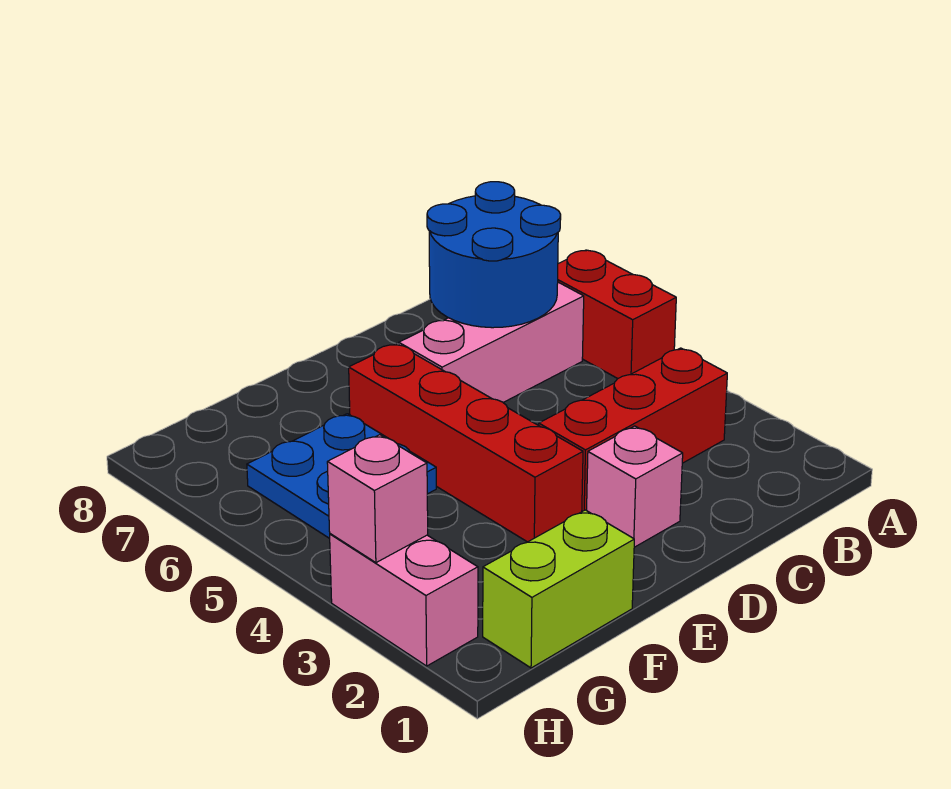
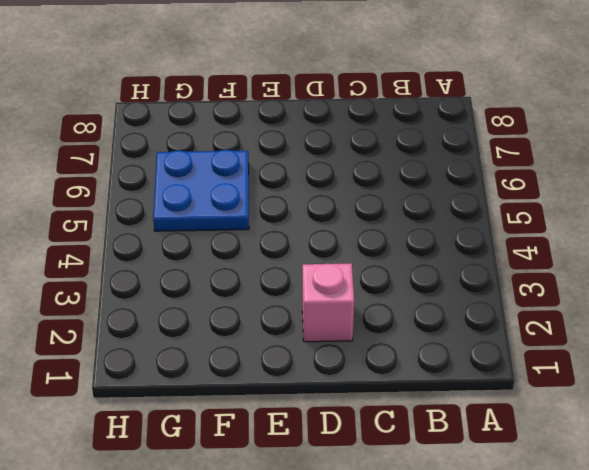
none -> red brick A5:A6 level 1
none -> red brick B3:D3 level 1

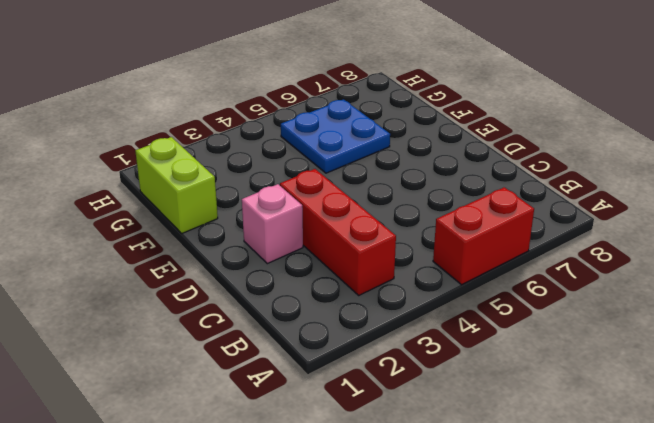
none -> pink brick B6:D6 level 1
none -> red brick E3:E6 level 1

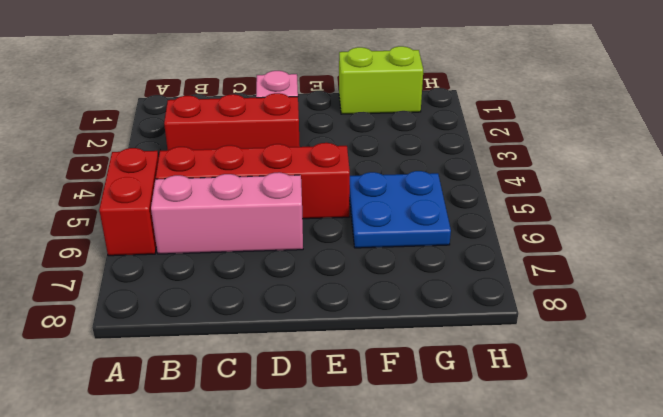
red brick B5:E5 level 1 -> red brick E3:E6 level 1
none -> pink brick H2:H3 level 1
none -> blue round brick B6:C7 level 2

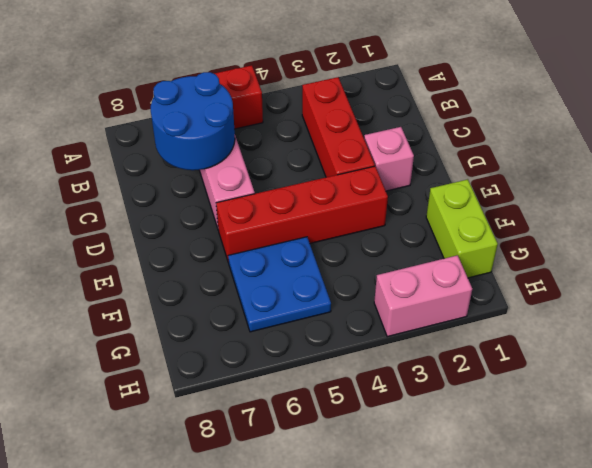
none -> pink brick H3 level 2

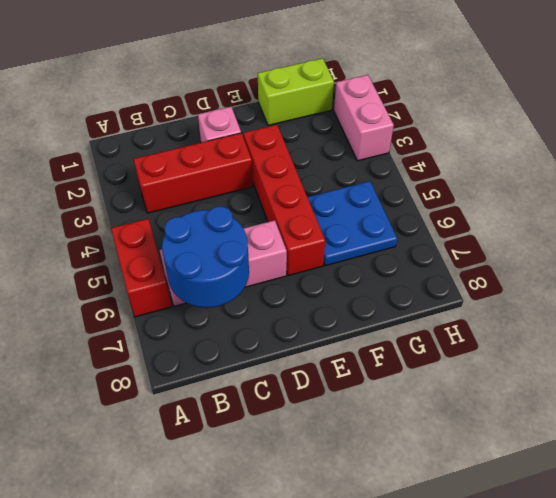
none -> pink brick H3 level 2

